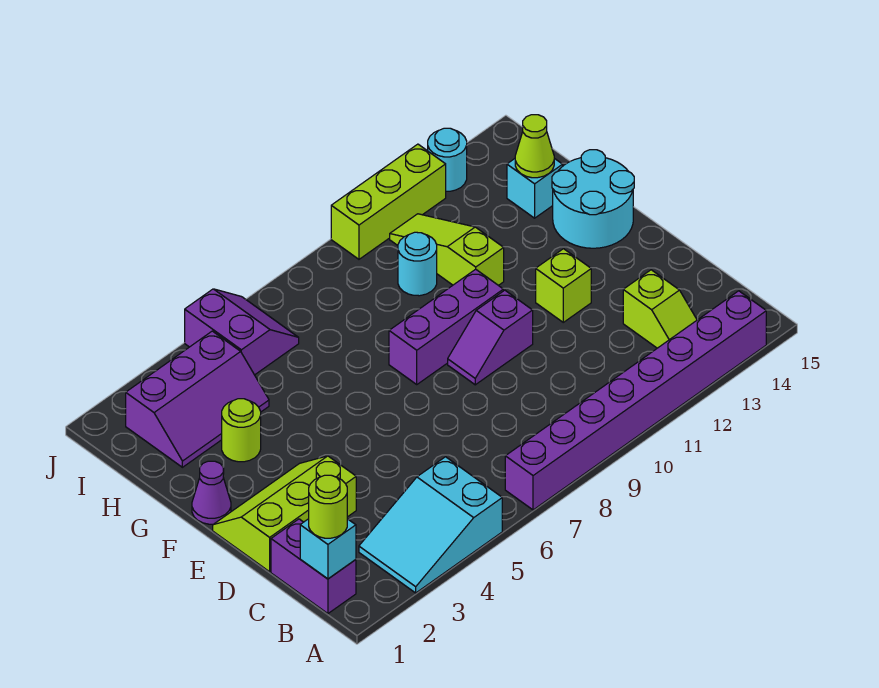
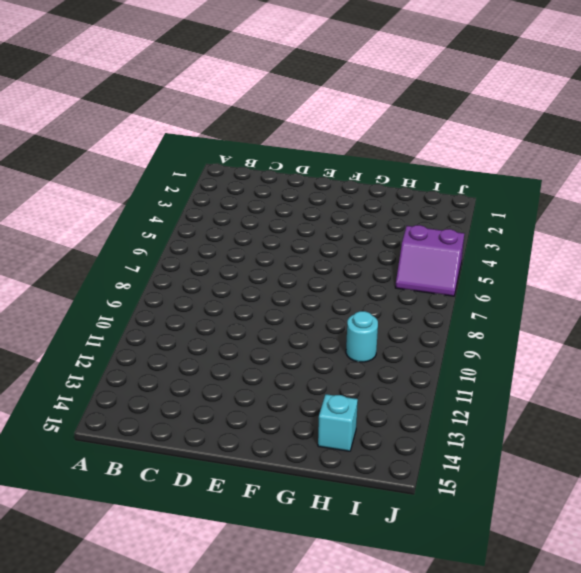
none -> cyan slope A3:B5 level 1 top 5
none -> purple brick A7:A14 level 1
none -> purple brick B1:C1 level 1

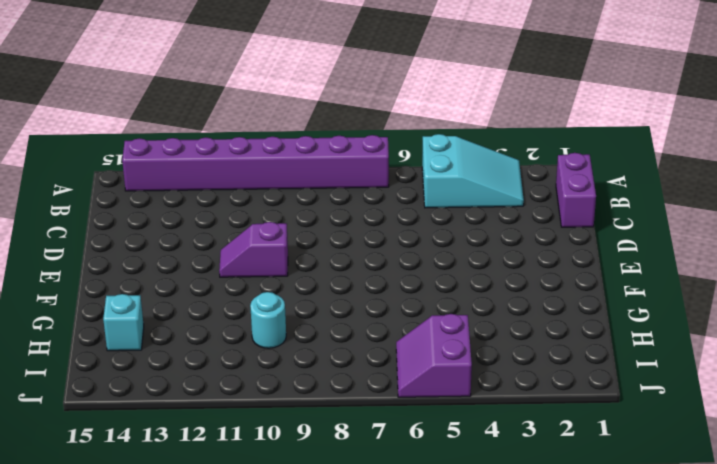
purple slope E10:E11 level 1 top 10 -> purple slope E9:E10 level 1 top 10
none -> lime slope B13:C13 level 1 top C
none -> lime slope D1:E3 level 1 top D
none -> lime brick E12 level 1

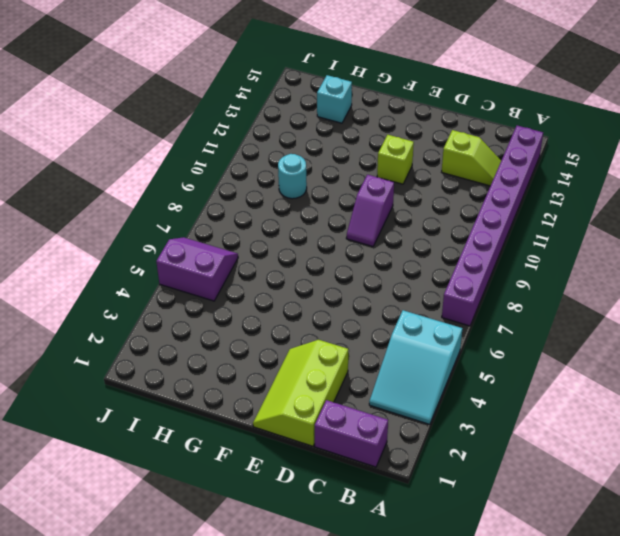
none -> purple cone F1 level 1
none -> purple brick F8:F10 level 1
none -> cyan round brick F14:G15 level 1

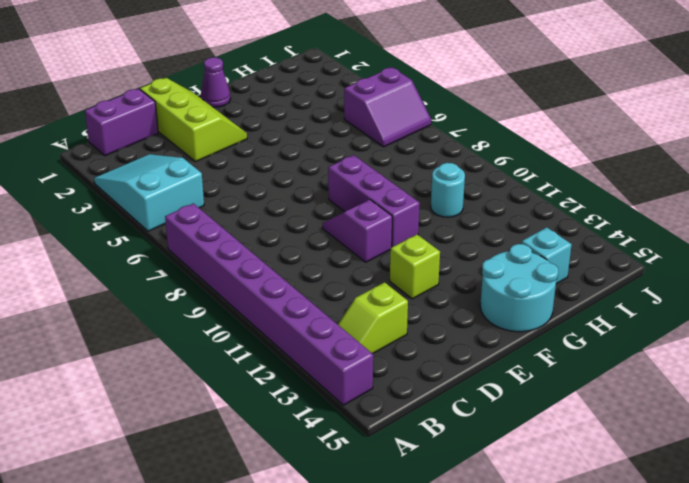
none -> lime round brick G3 level 1
none -> lime slope G11:I11 level 1 top G
none -> purple slope H2:I4 level 1 top I

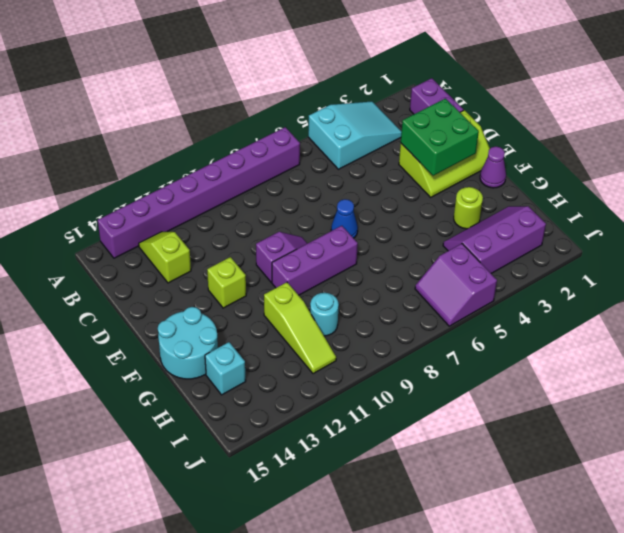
green brick D2:E3 level 2 -> none
blue cone E7 level 1 -> none
none -> lime brick J10:J12 level 1
none -> cyan round brick J13 level 1
none -> cyan brick B1 level 2

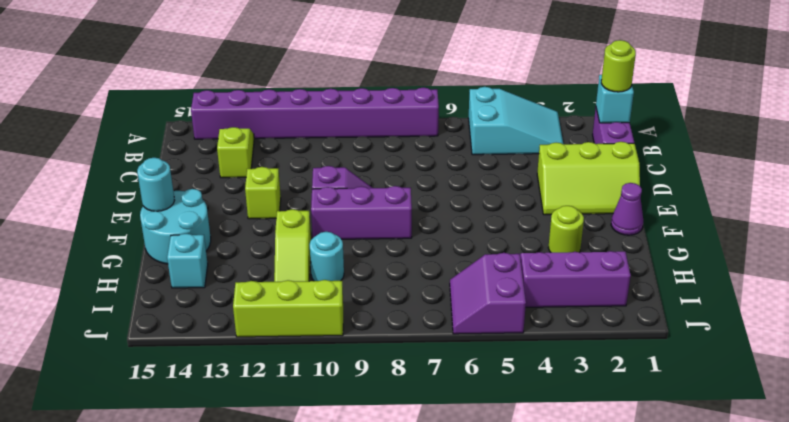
cyan round brick F15 level 2 -> cyan round brick J13 level 1
none -> lime cone H14 level 2

